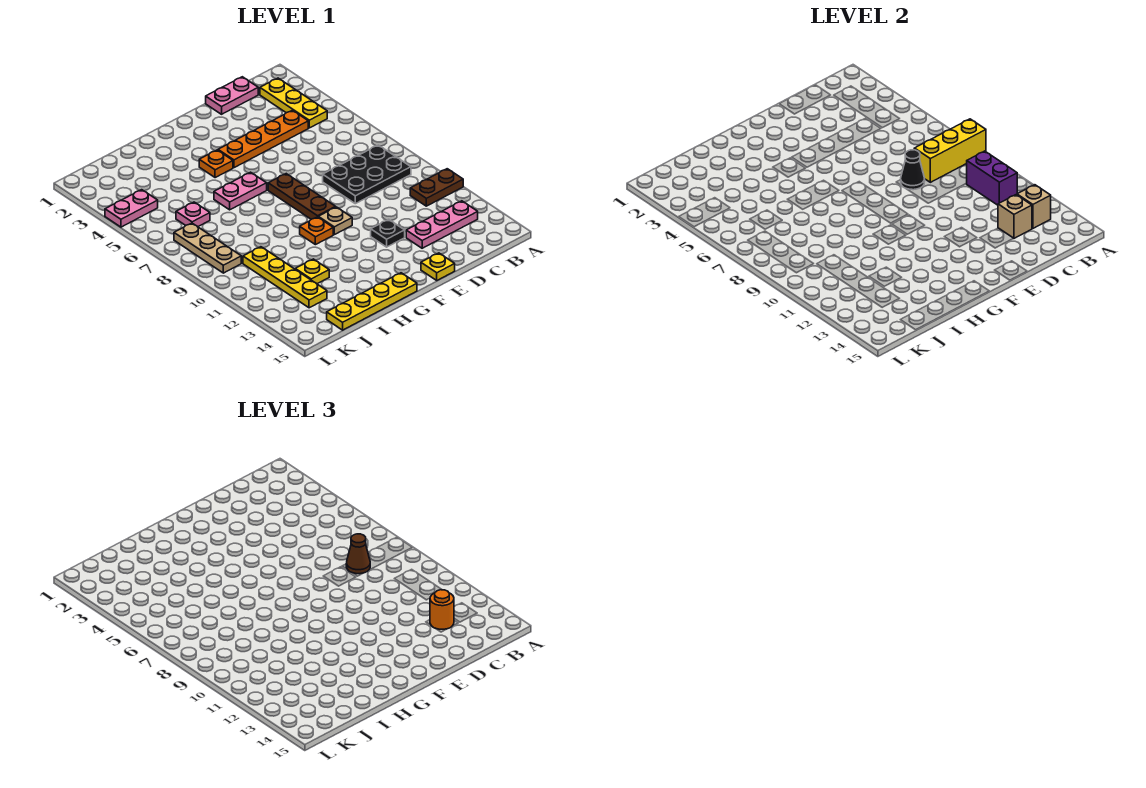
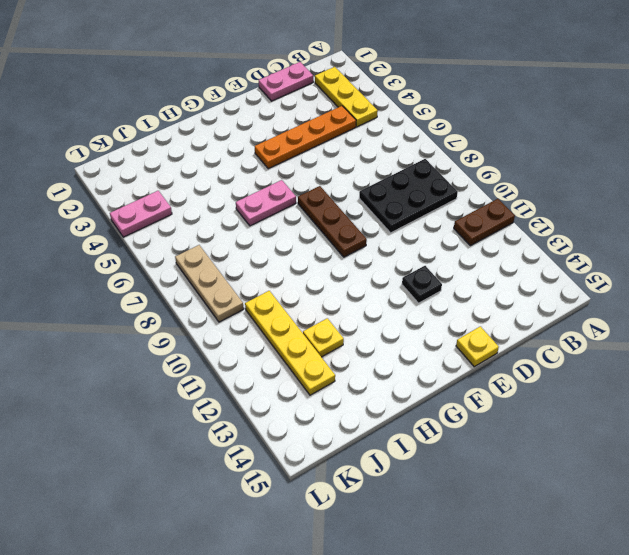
none -> pink plate B13:D13 level 1
none -> tan plate F10 level 1
none -> orange plate G4 level 1

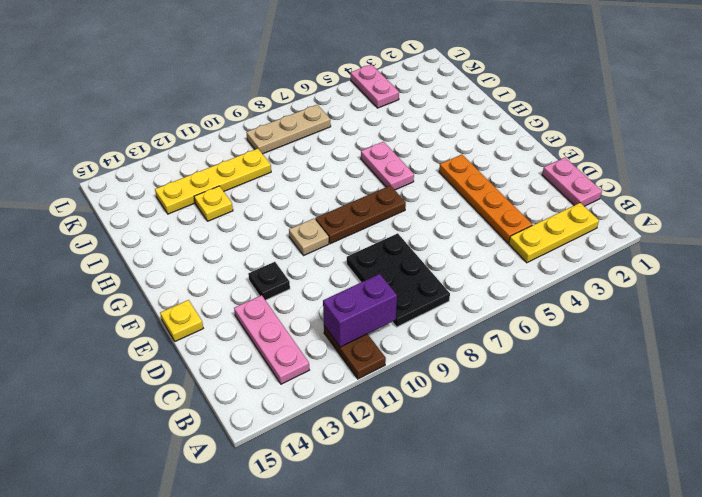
none -> orange plate G4 level 1
none -> orange plate G10 level 1
none -> yellow plate G15:J15 level 1

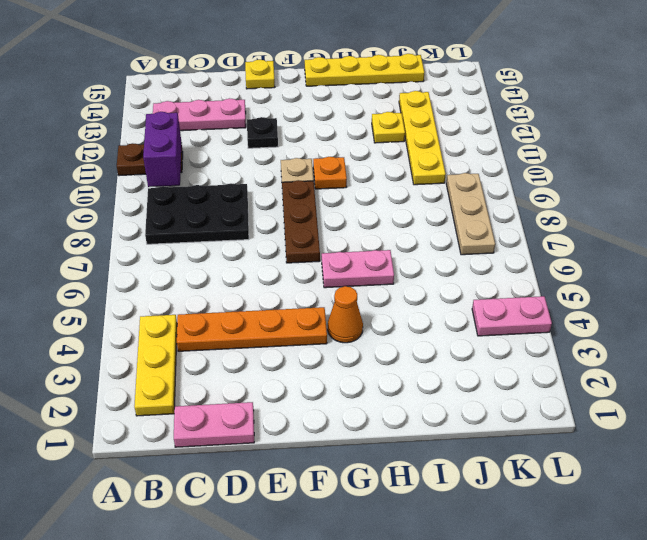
orange cone G4 level 1 -> orange plate G4 level 1
none -> pink plate J6 level 1
none -> yellow brick A8:C8 level 2
none -> tan brick B13 level 2

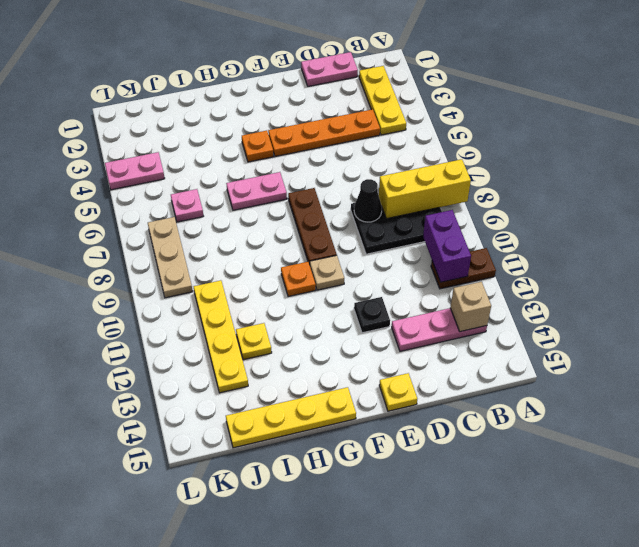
none -> tan brick C13 level 2
none -> brown cone C8 level 3
none -> orange round brick C13 level 3

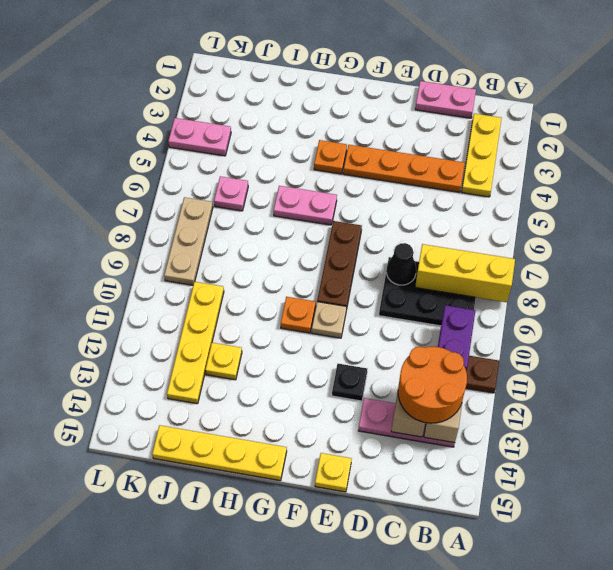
orange round brick B12:C13 level 3 -> orange round brick C13 level 3
none -> brown cone C8 level 3

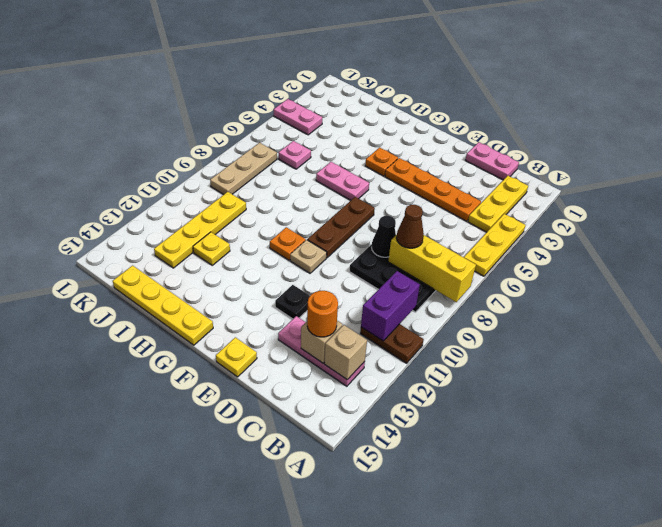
yellow plate A4:A6 level 1 -> none

